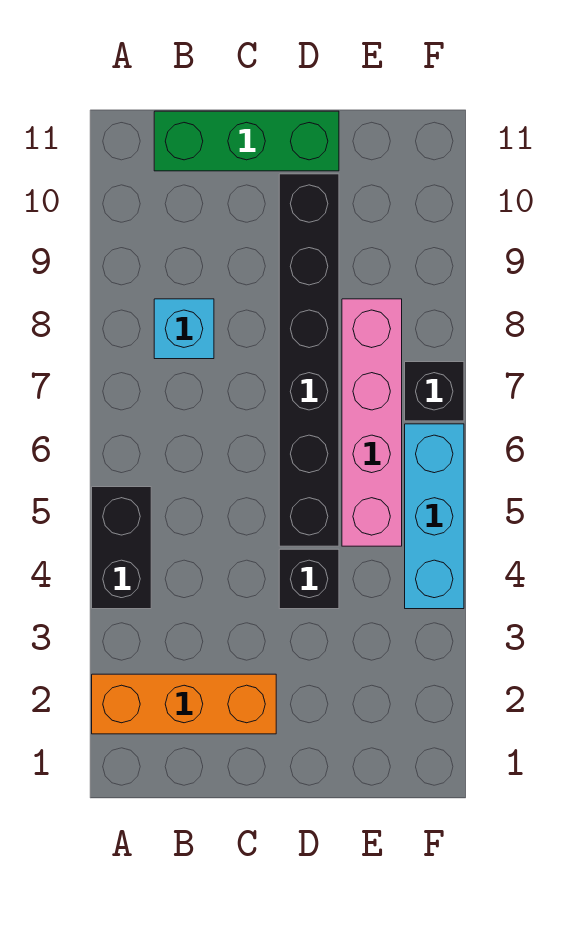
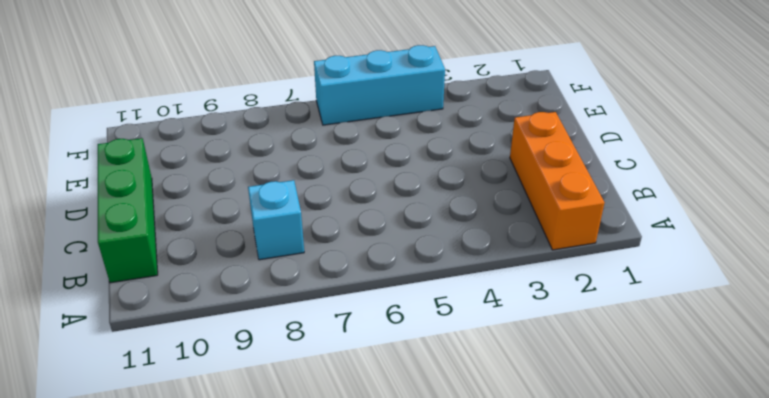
none -> black brick A4:A5 level 1
none -> black brick D4 level 1

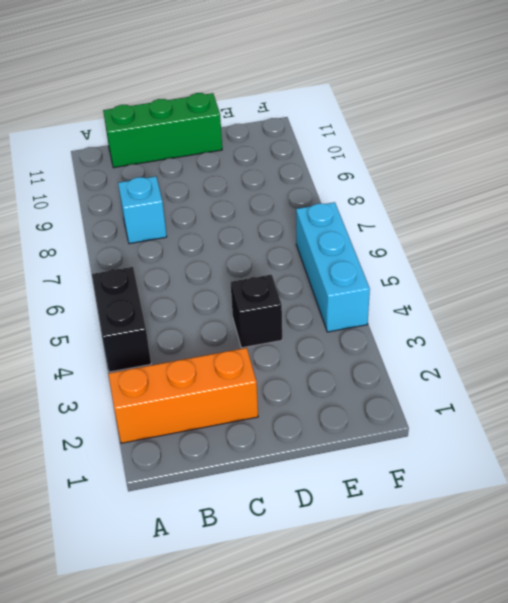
none -> black brick D5:D10 level 1
none -> pink brick E5:E8 level 1

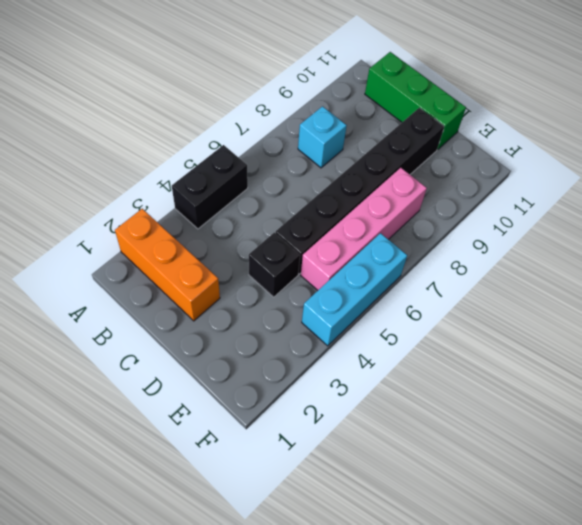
none -> black brick F7 level 1

